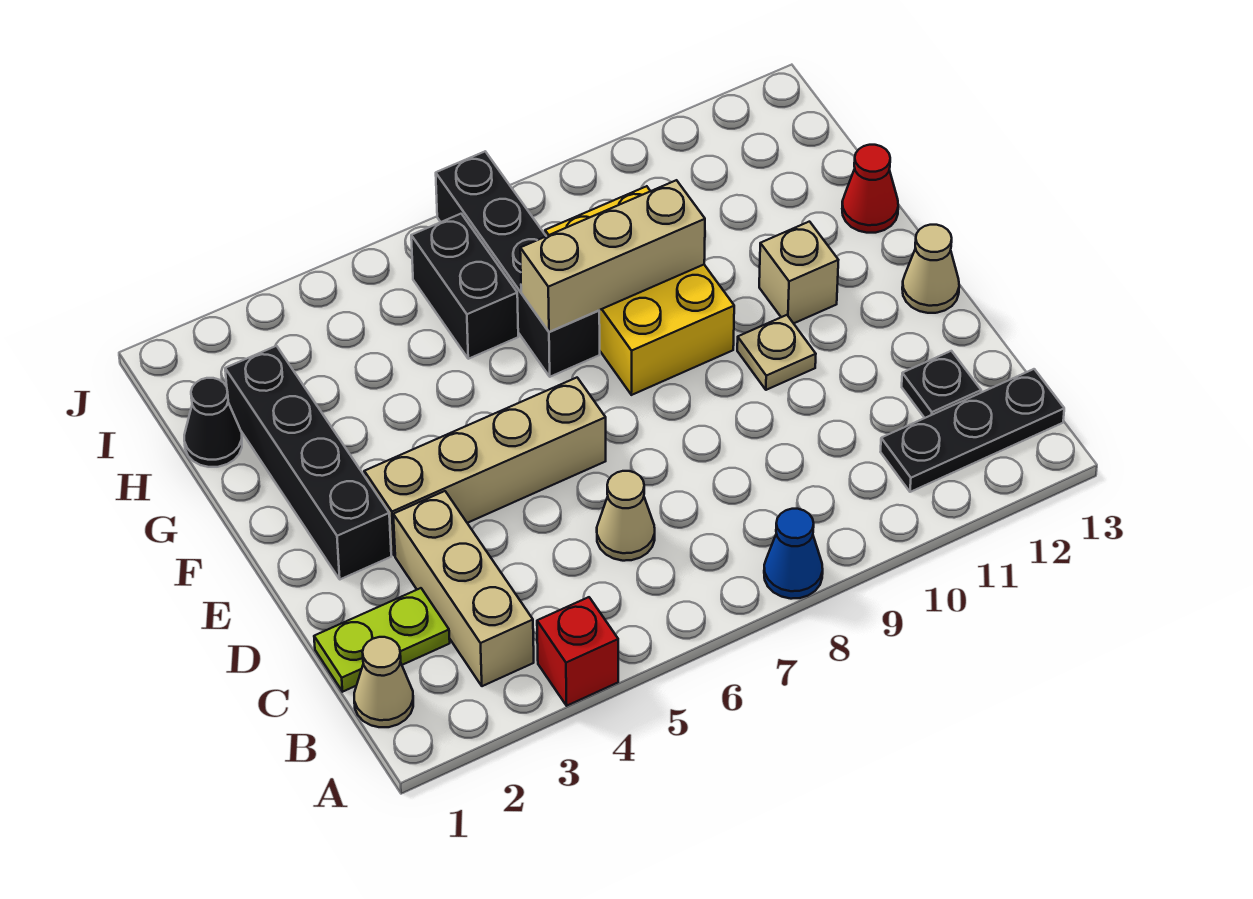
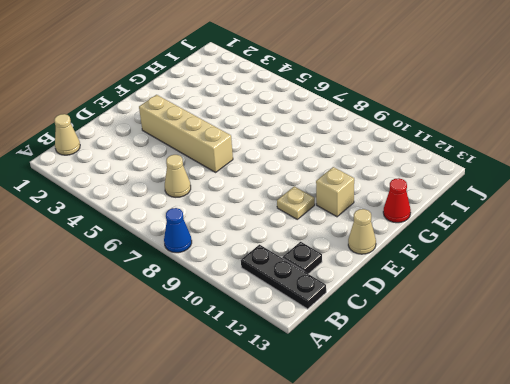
none -> red brick A4 level 1
none -> tan brick B3:D3 level 1
none -> lime plate C1:C2 level 1

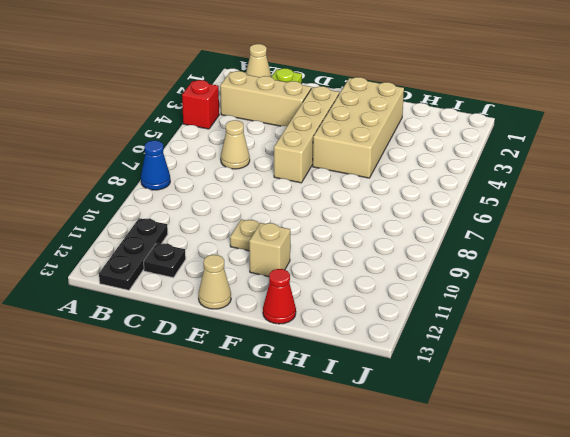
tan brick F2:G5 level 1 -> black brick E2:H2 level 1
none -> yellow brick F8:H9 level 1
none -> black brick G7:J7 level 1
none -> black cone H1 level 1

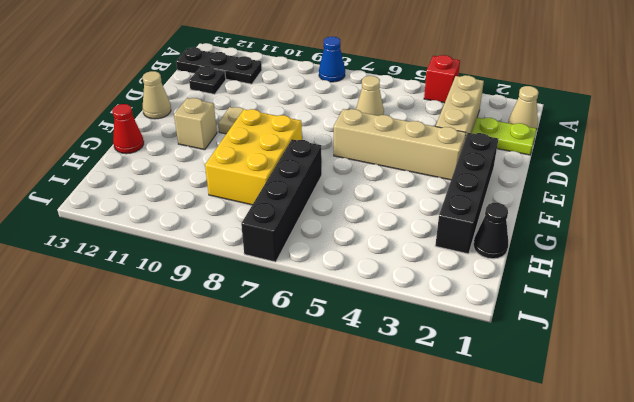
none -> black brick H6:I6 level 1
none -> tan brick G7:G9 level 2

